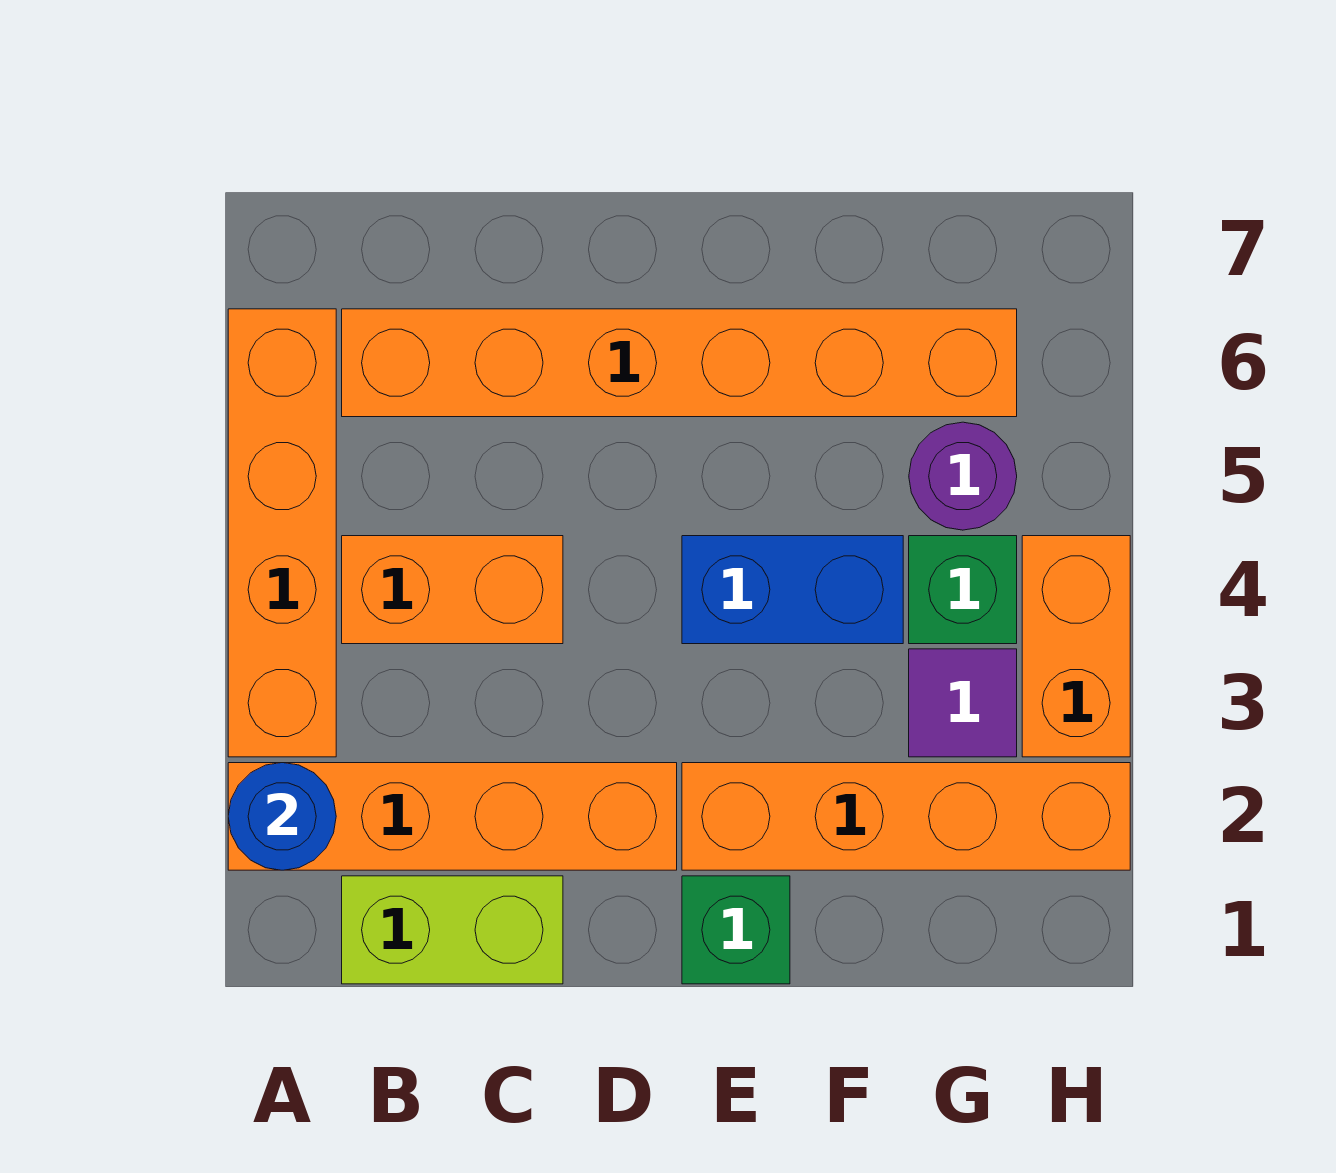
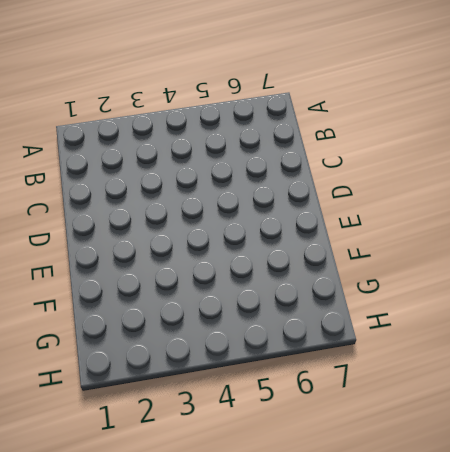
none -> orange brick A2:D2 level 1
none -> orange brick A3:A6 level 1
none -> lime brick B1:C1 level 1

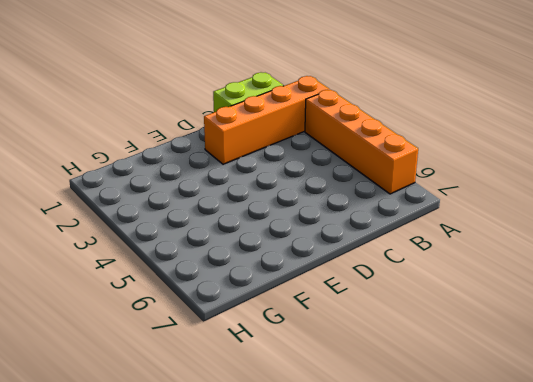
none -> orange brick B4:C4 level 1
none -> orange brick B6:G6 level 1
none -> green brick E1 level 1

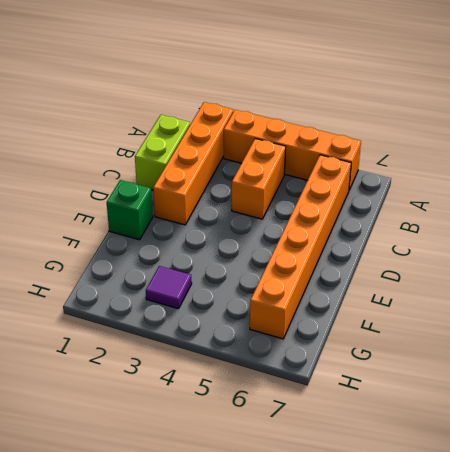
none -> orange brick E2:H2 level 1
none -> blue brick E4:F4 level 1
none -> green brick G4 level 1

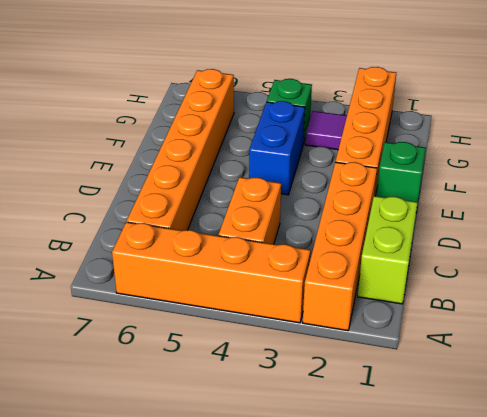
none -> purple round brick G5 level 1
none -> orange brick H3:H4 level 1
none -> blue round brick A2 level 2

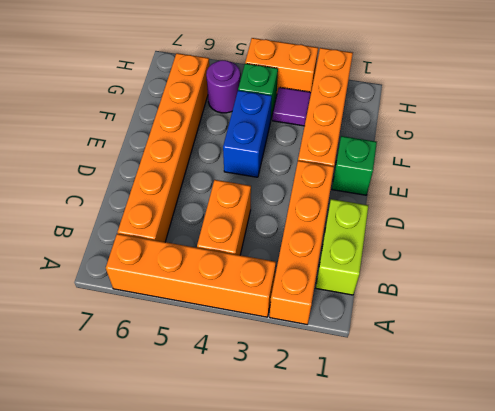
none -> blue round brick A2 level 2

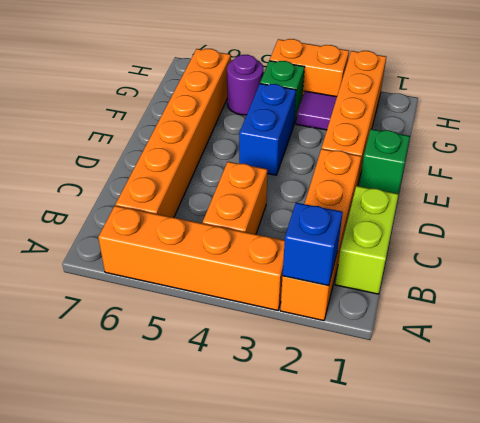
blue brick A2 level 2 -> blue round brick A2 level 2

